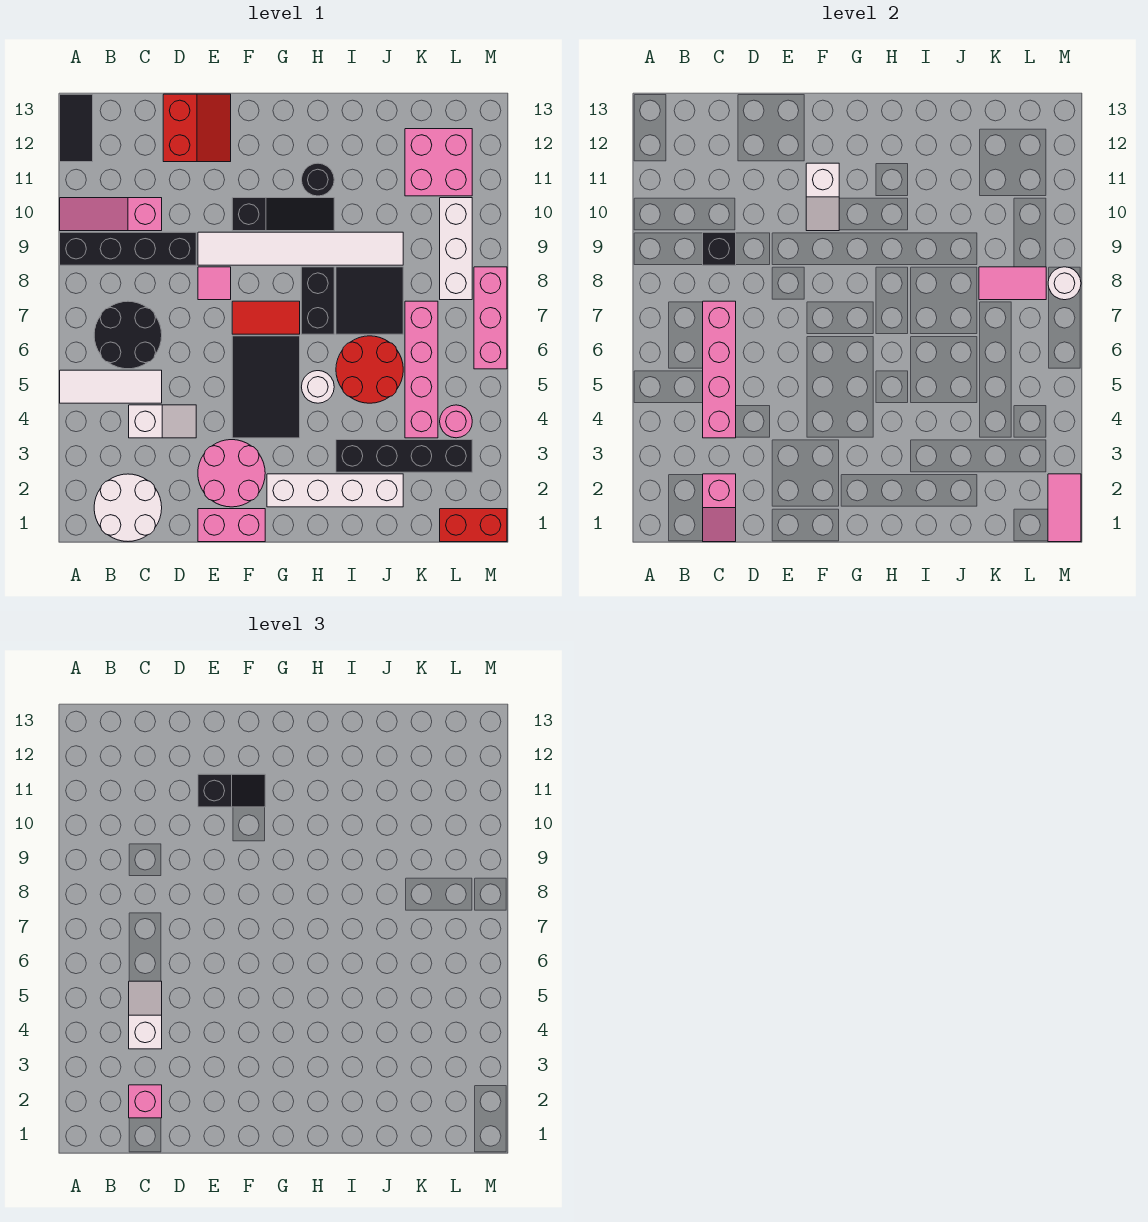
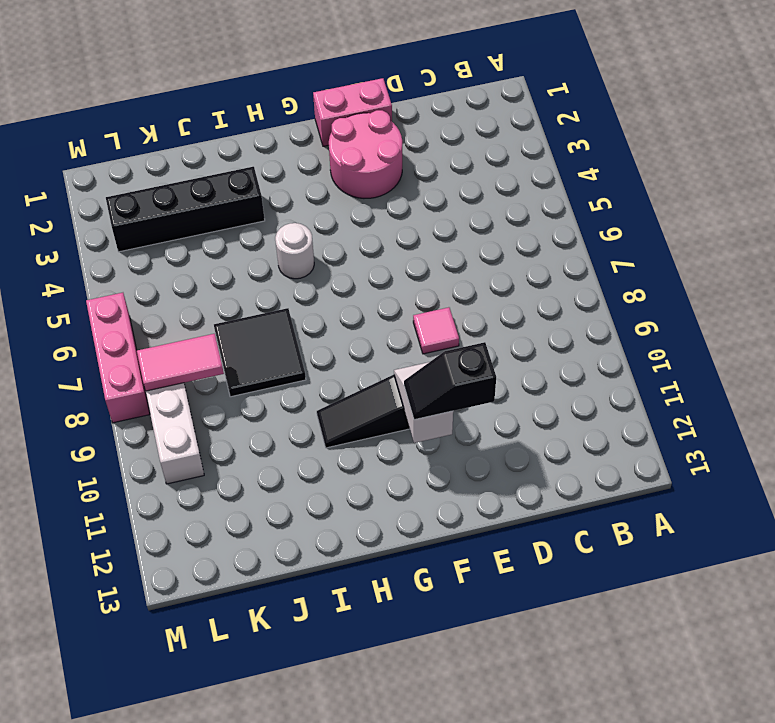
none -> white tile A5:C5 level 1
none -> black brick A9:D9 level 1
none -> pink slope A10:C10 level 1 top C
none -> black tile A12:A13 level 1

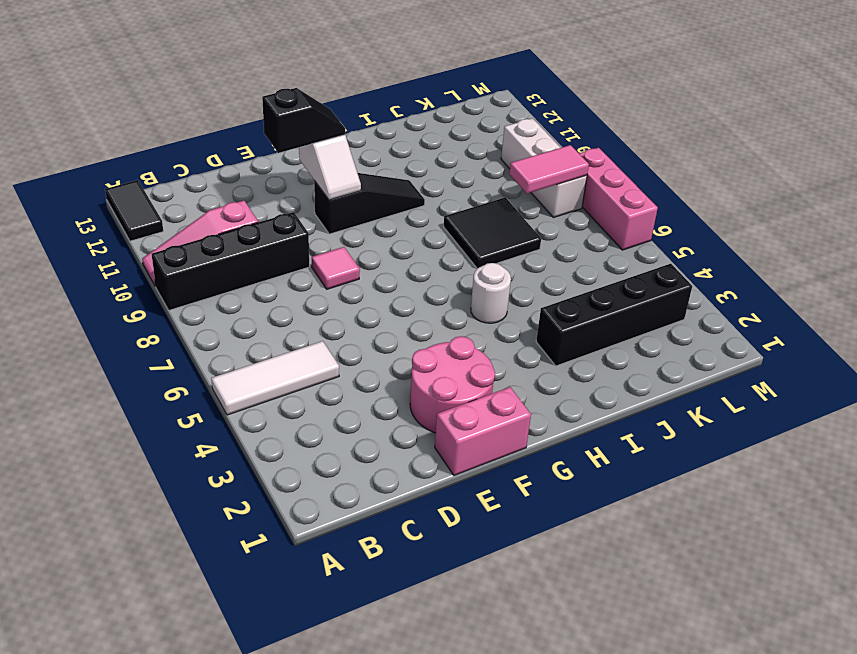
none -> white round brick B1:C2 level 1
none -> black round brick B6:C7 level 1
none -> white slope C4:D4 level 1 top C
none -> red slope D12:E13 level 1 top D

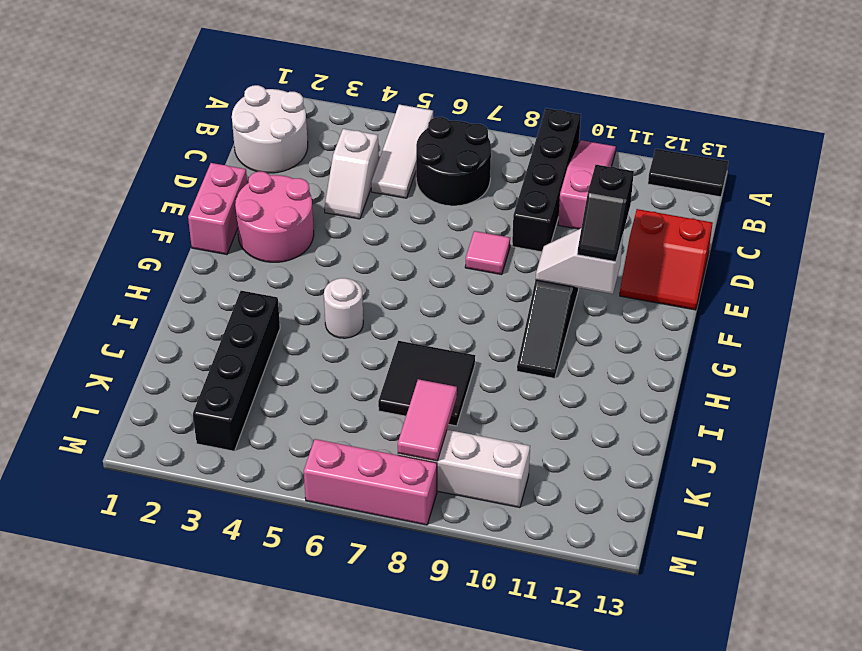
none -> white tile E9:J9 level 1
none -> black tile F4:G6 level 1
none -> red tile F7:G7 level 1
none -> white brick G2:J2 level 1

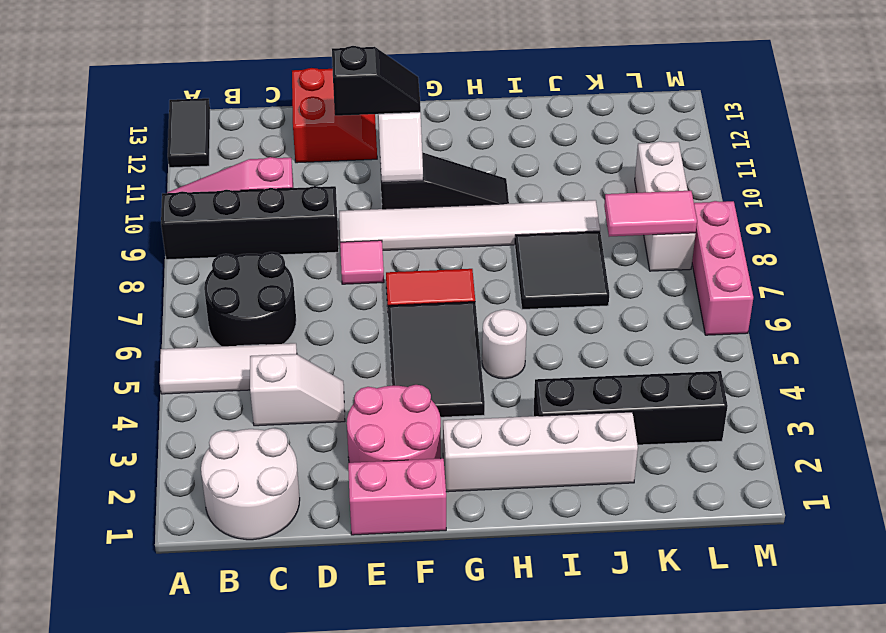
none -> black brick H7:H8 level 1
none -> black round brick H11 level 1
none -> red round brick I5:J6 level 1
none -> pink brick K4:K7 level 1

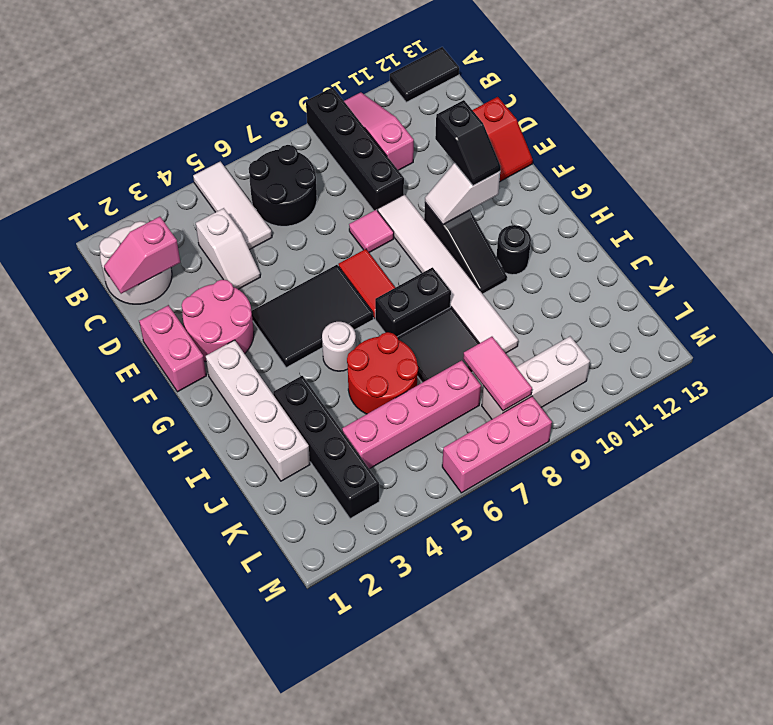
none -> pink brick K11:L12 level 1
none -> red brick L1:M1 level 1
none -> pink round brick L4 level 1
none -> pink brick C4:C7 level 2

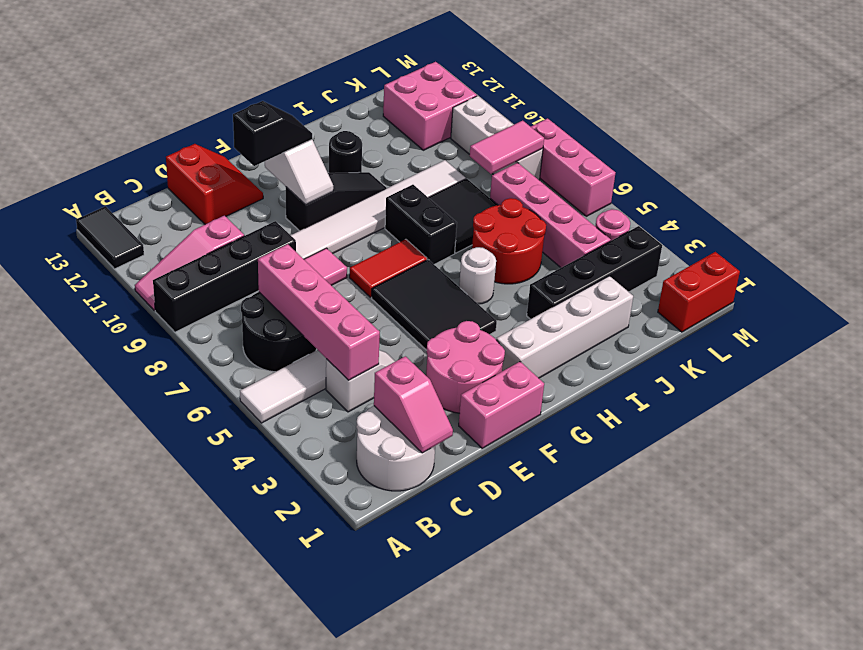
none -> black brick C9 level 2
none -> pink tile M1:M2 level 2
none -> white round brick M8 level 2
none -> pink brick C2 level 3

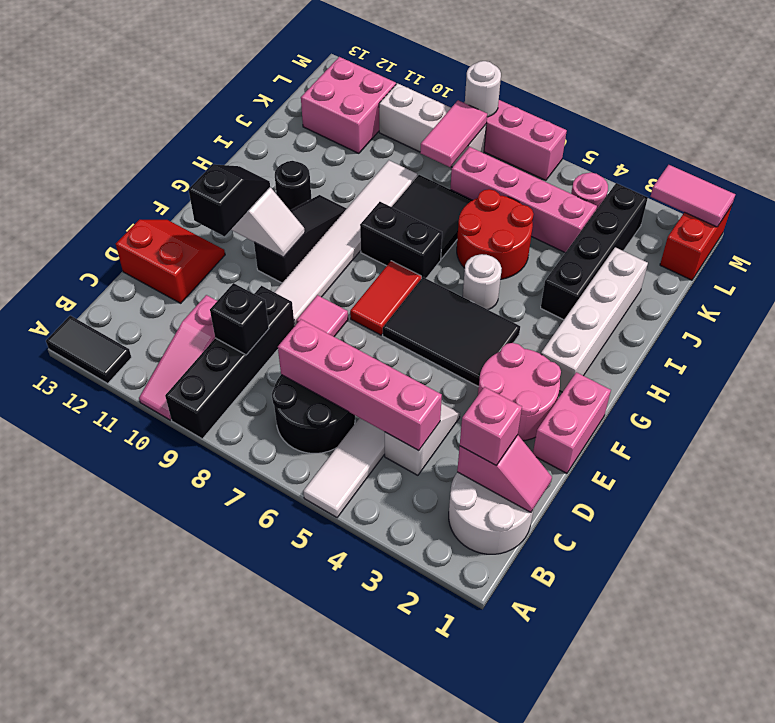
none -> white slope C4:C5 level 3 top 4

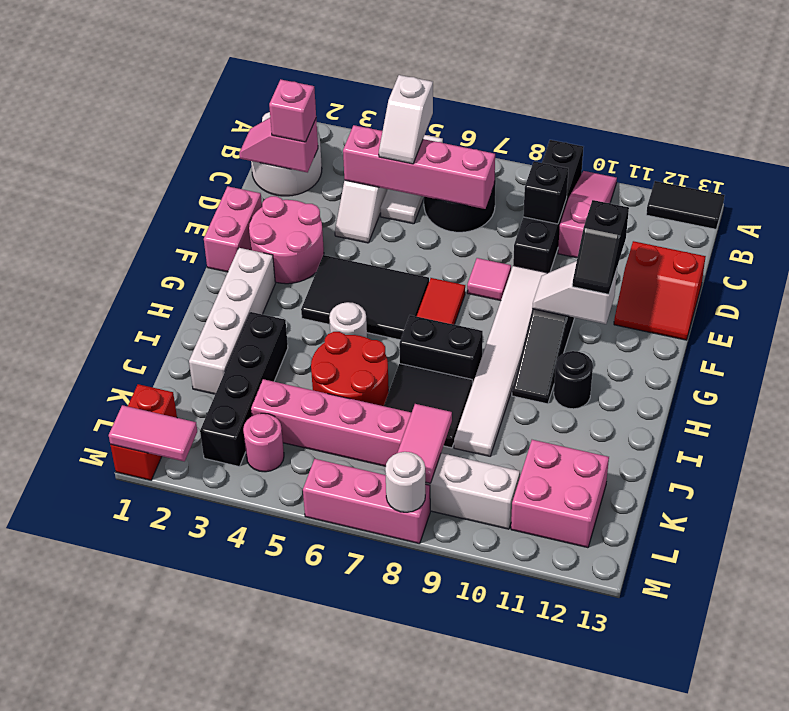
white slope B5:C5 level 3 top B -> white slope C4:C5 level 3 top 4

